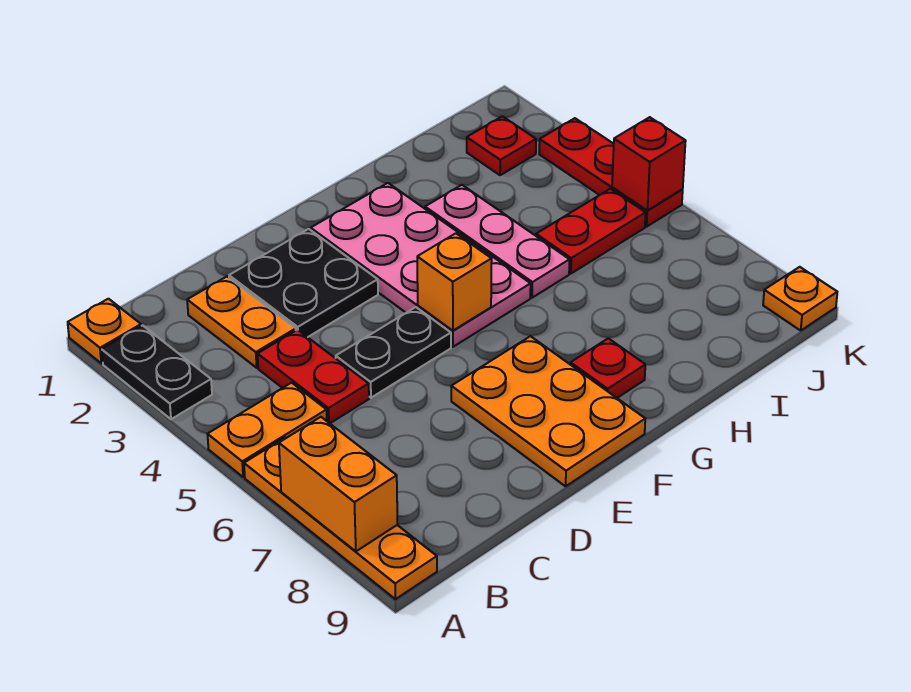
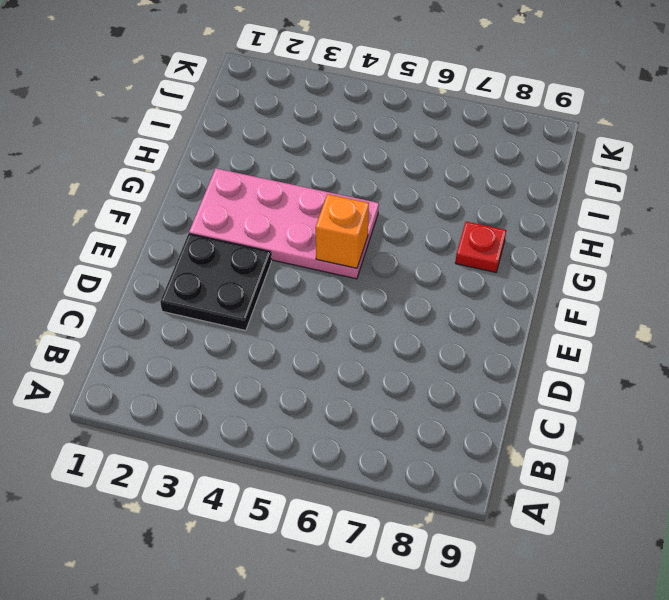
none -> orange plate A1 level 1
none -> black plate A2:A3 level 1
none -> orange plate A5:B5 level 1

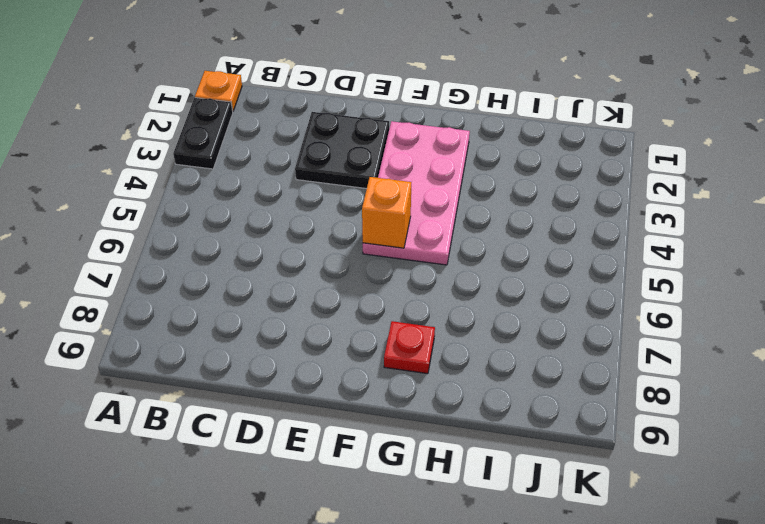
none -> orange plate A5:B5 level 1
none -> orange plate A6:A9 level 1
none -> orange plate C2:C3 level 1

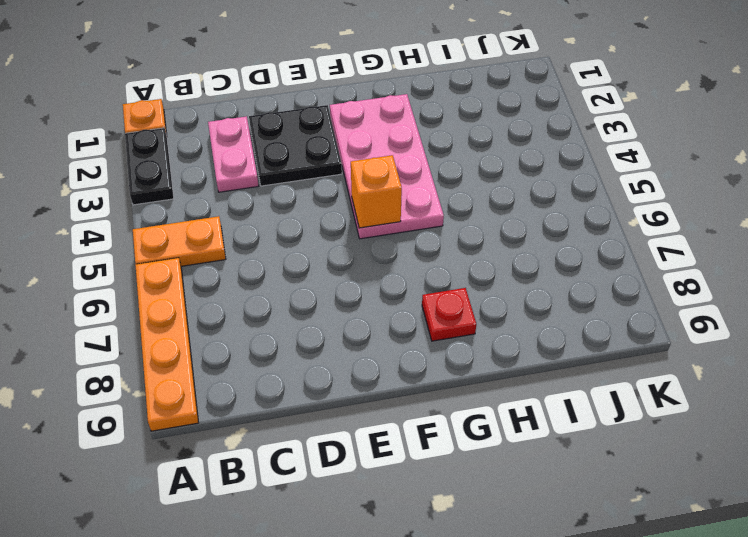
pink plate C2:C3 level 1 -> orange plate C2:C3 level 1
none -> red plate C4:C5 level 1
none -> black plate D5:E5 level 1
none -> orange plate E7:F9 level 1

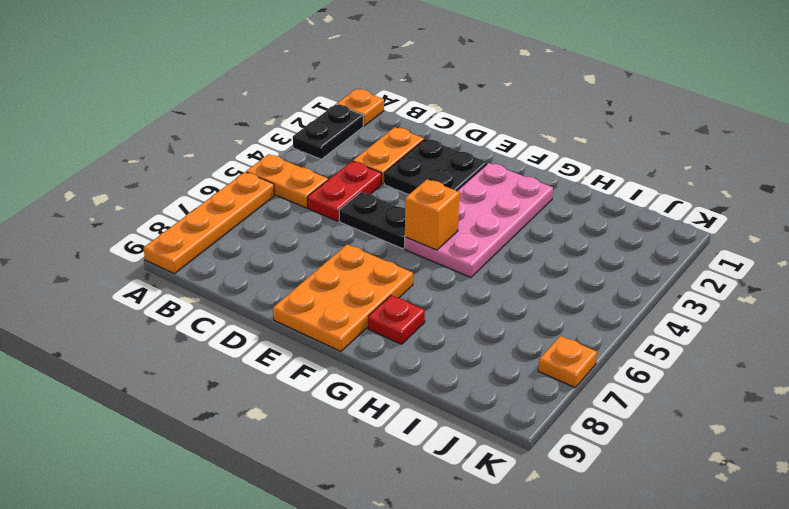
orange plate K7 level 1 -> orange plate K9 level 1
none -> pink plate H3:H5 level 1
none -> red plate I5:J5 level 1
none -> red plate J2 level 1

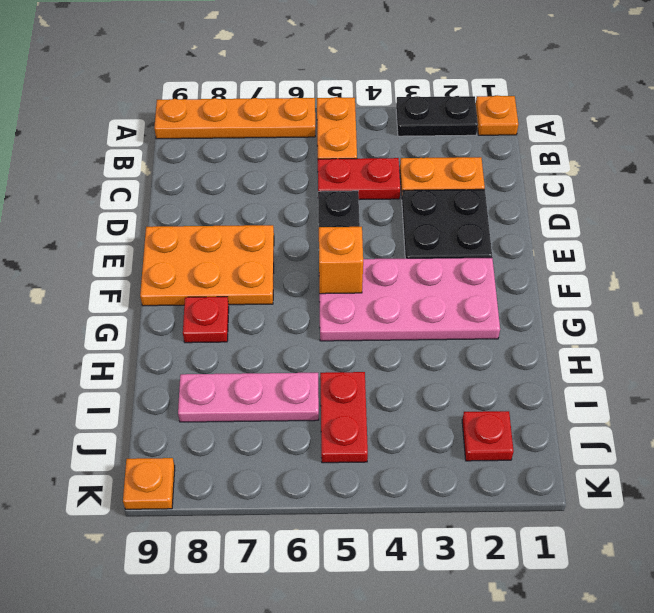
pink plate I6:I8 level 1 -> pink plate H3:H5 level 1
none -> red plate K3:K5 level 1
none -> orange brick A7:A8 level 2
none -> red brick K5 level 2

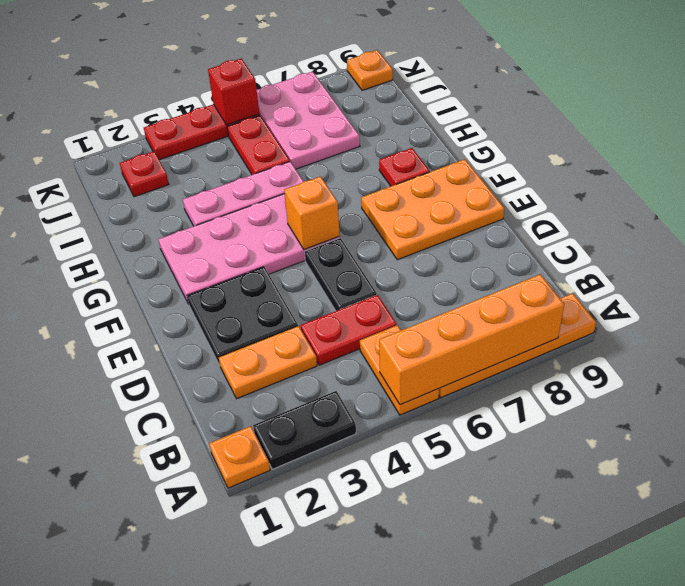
orange brick A5:A8 level 2 -> orange brick A7:A8 level 2
pink plate I6:K7 level 1 -> none

